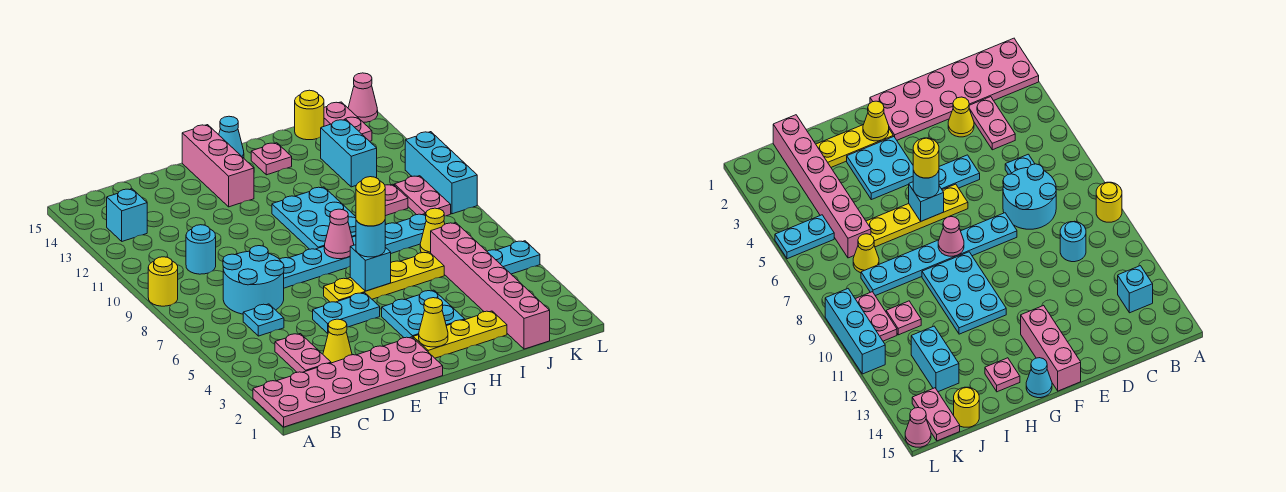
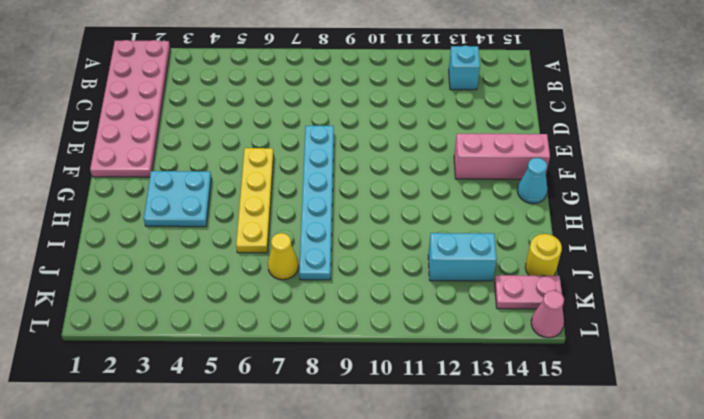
none -> yellow round brick A9 level 1
none -> pink plate C3:C4 level 1
none -> cyan plate C6 level 1
none -> cyan round brick C7:D8 level 1

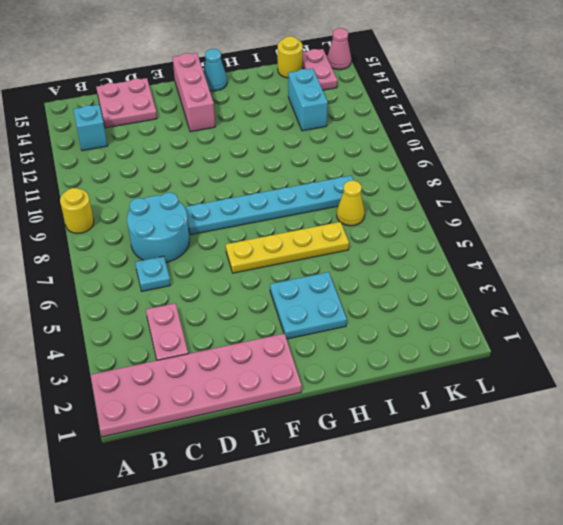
pink plate C14:D15 level 1 -> none
none -> cyan round brick C10 level 1
none -> yellow cone D3 level 1
none -> cyan plate E5:F5 level 1
none -> yellow plate G2:I2 level 1

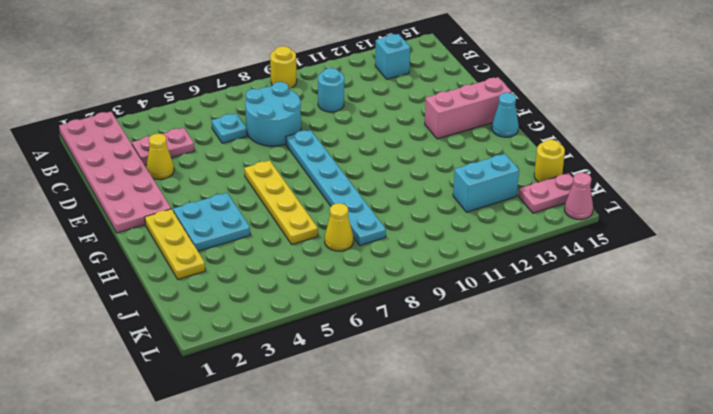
none -> cyan plate E5:F5 level 1
none -> cyan plate G9:H11 level 1
none -> pink plate H14 level 1
none -> pink brick J1:J6 level 1

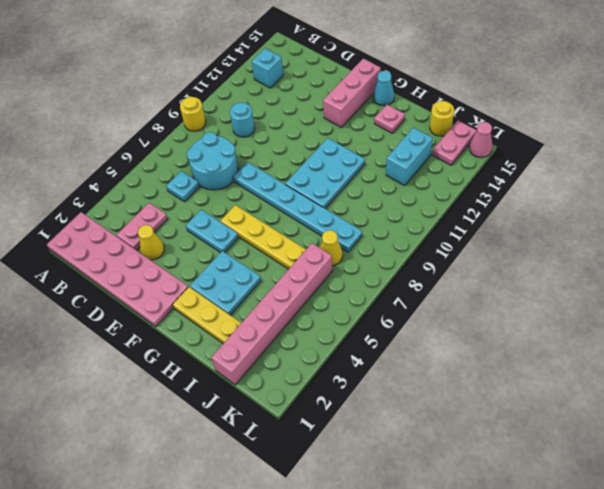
none -> pink plate J10 level 1
none -> cyan plate K5:L5 level 1
none -> pink plate K9:K10 level 1
none -> cyan brick L9:L11 level 1

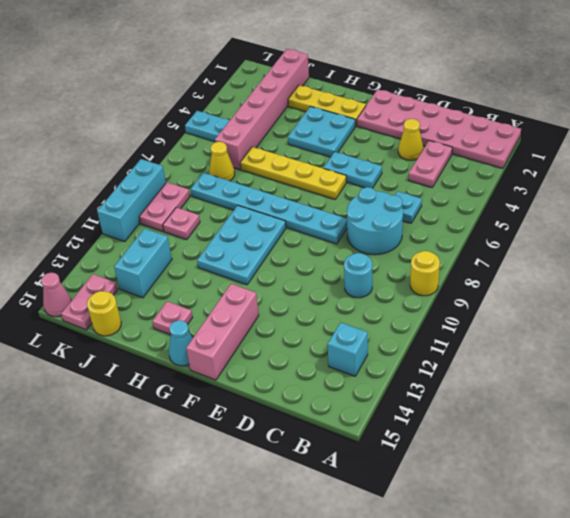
none -> yellow cone G2 level 2
none -> cyan brick G6 level 2
none -> pink cone G8 level 2
none -> cyan round brick G6 level 3

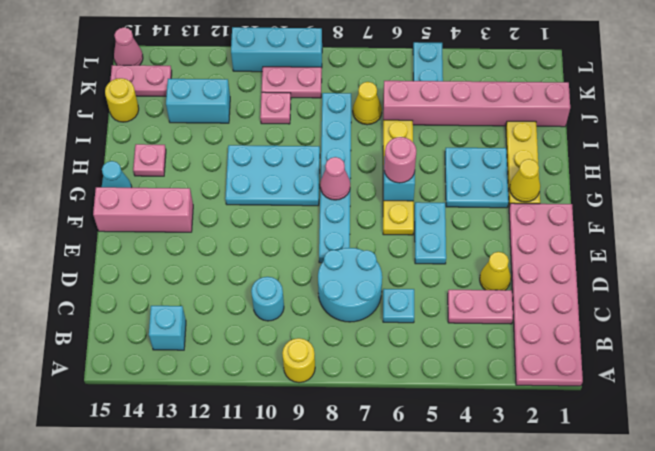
pink round brick G6 level 3 -> cyan round brick G6 level 3
none -> yellow round brick G6 level 4

